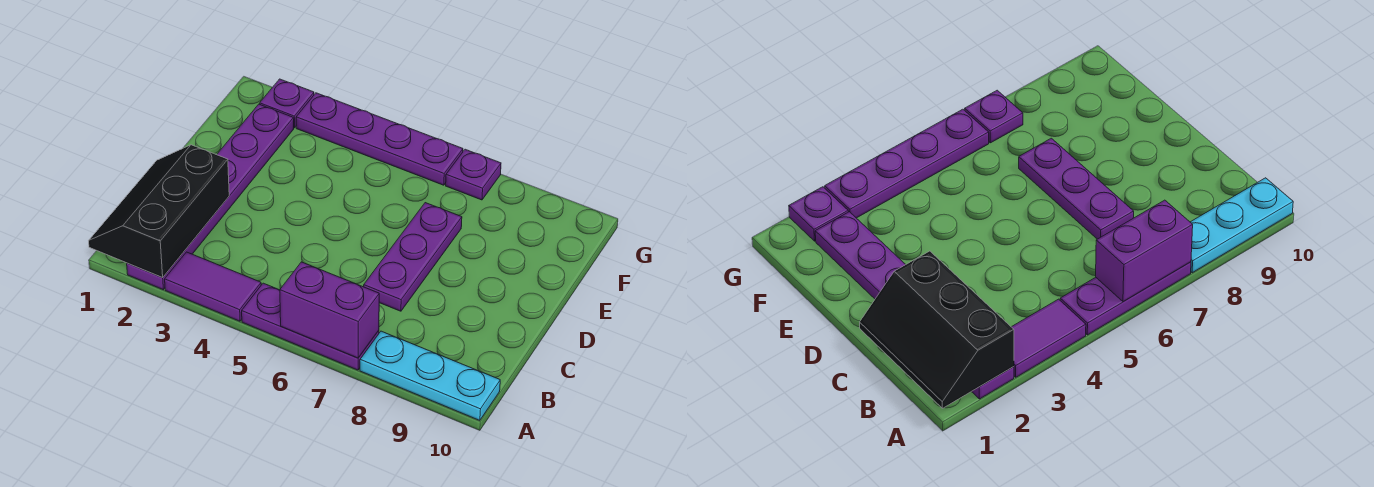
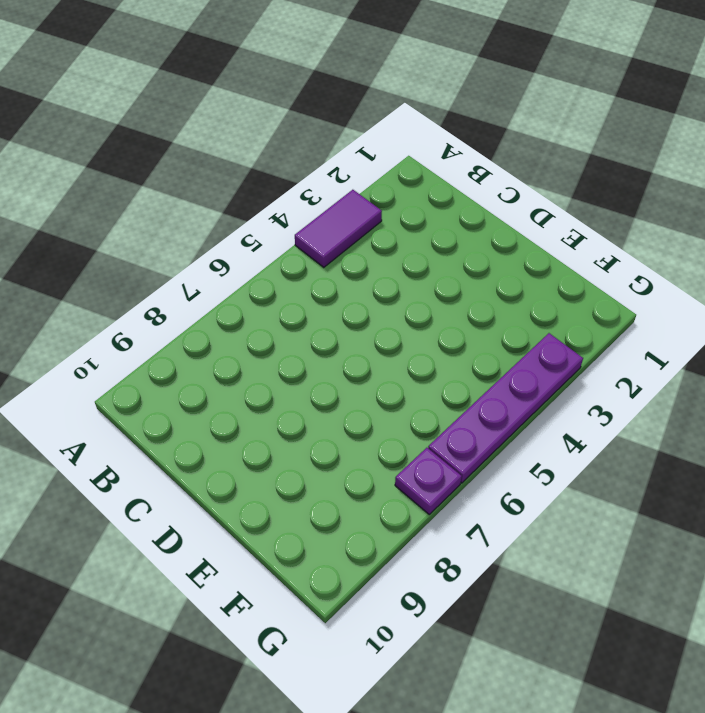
none -> purple plate A2:F2 level 1
none -> purple plate A5:A7 level 1

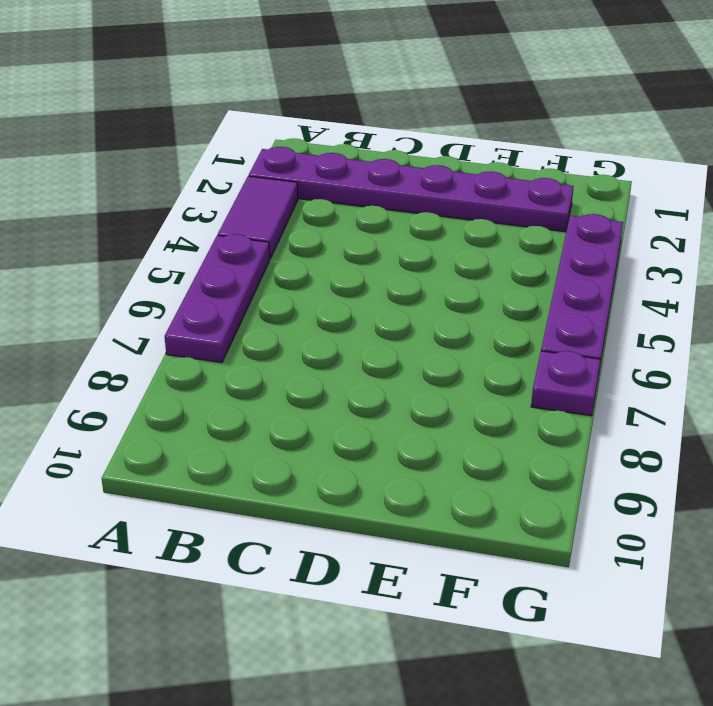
none -> cyan plate A8:A10 level 1
none -> purple plate C7:E7 level 1

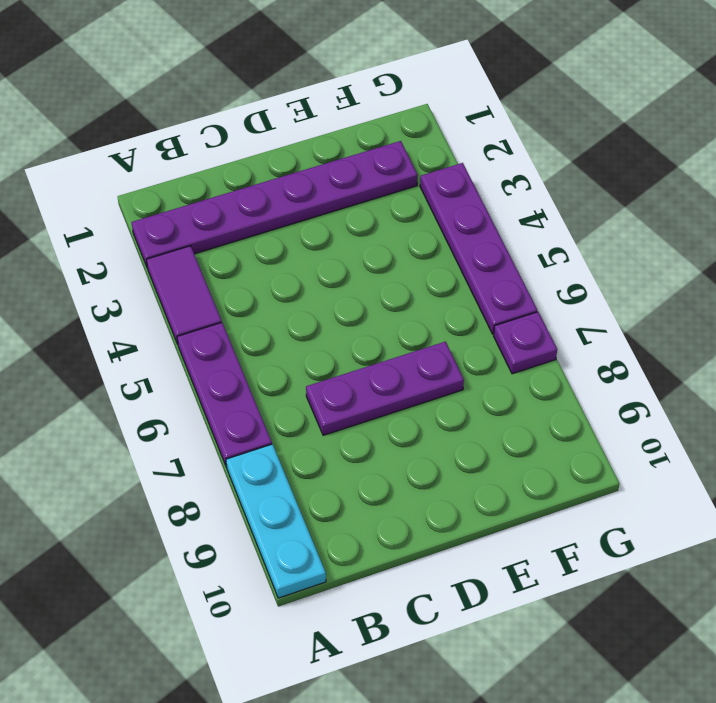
none -> purple plate G2 level 1
none -> black slope A1:C2 level 2 top 2

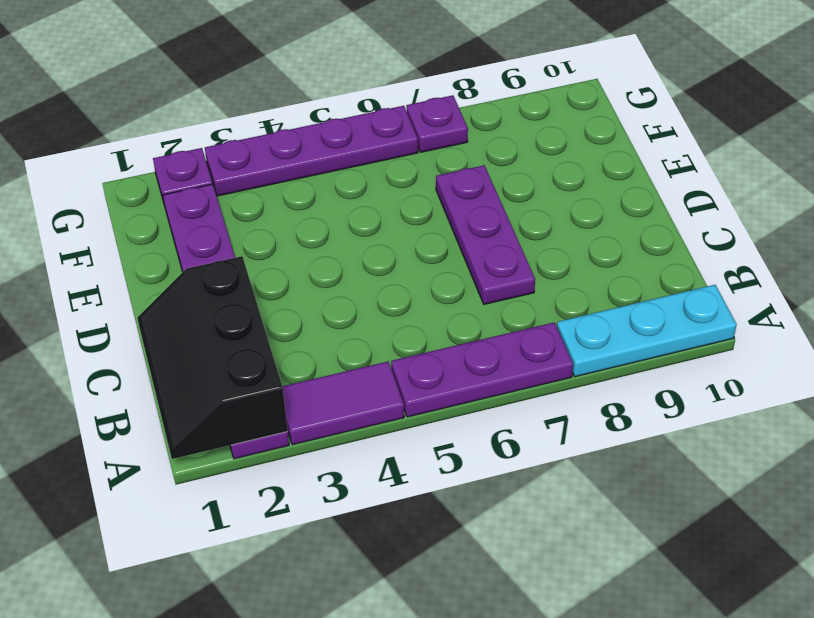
none -> purple brick A6:A7 level 2

